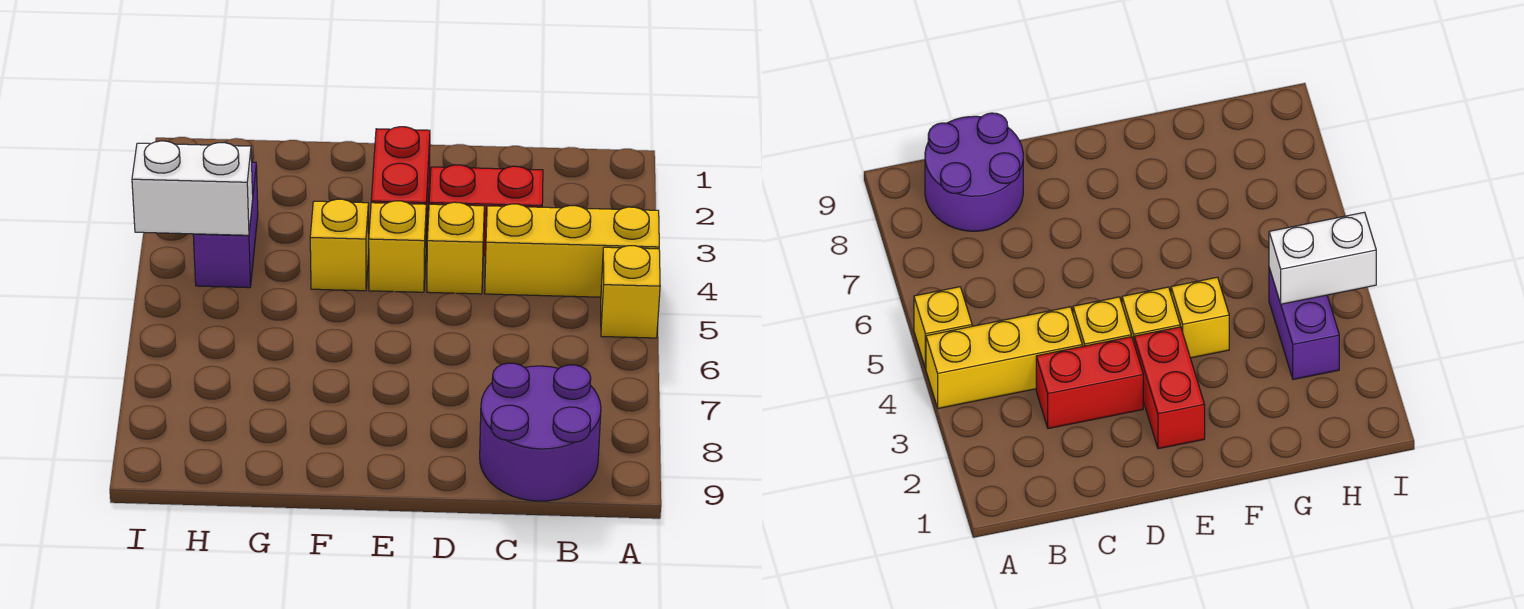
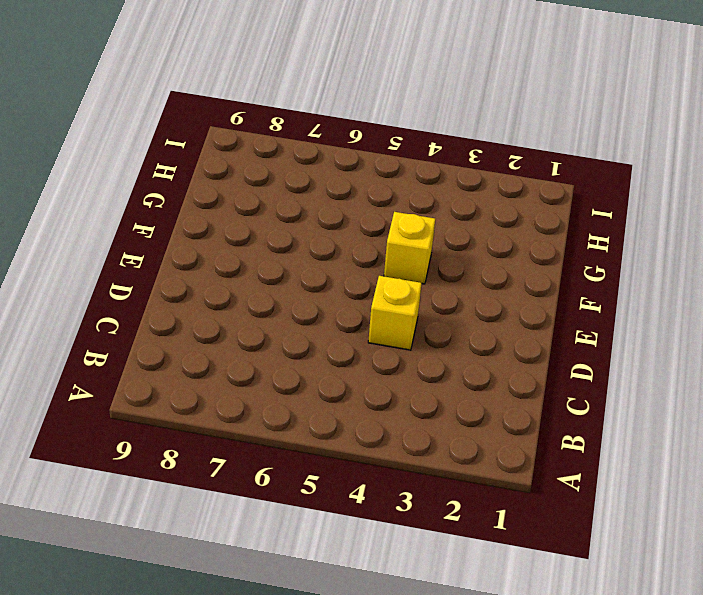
none -> yellow brick A4:C4 level 1
none -> yellow brick A5 level 1

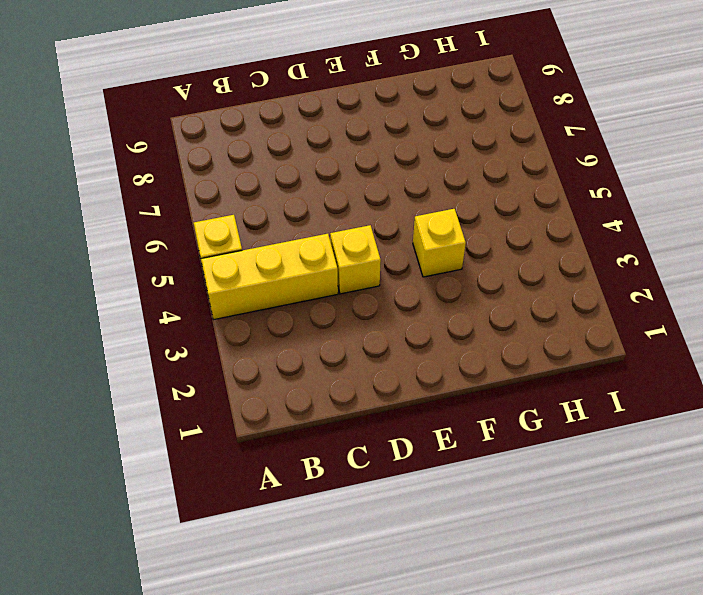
none -> purple round brick B8:C9 level 1
none -> red brick C3:D3 level 1

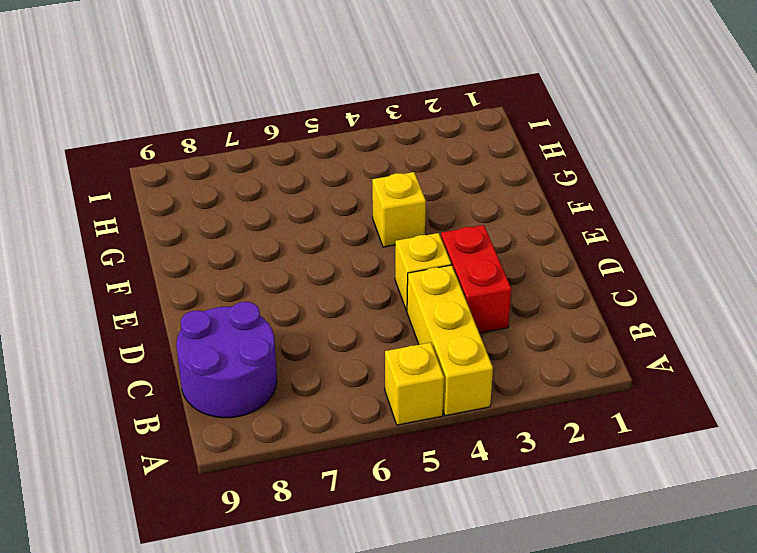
none -> red brick E2:E3 level 1
none -> yellow brick E4 level 1

